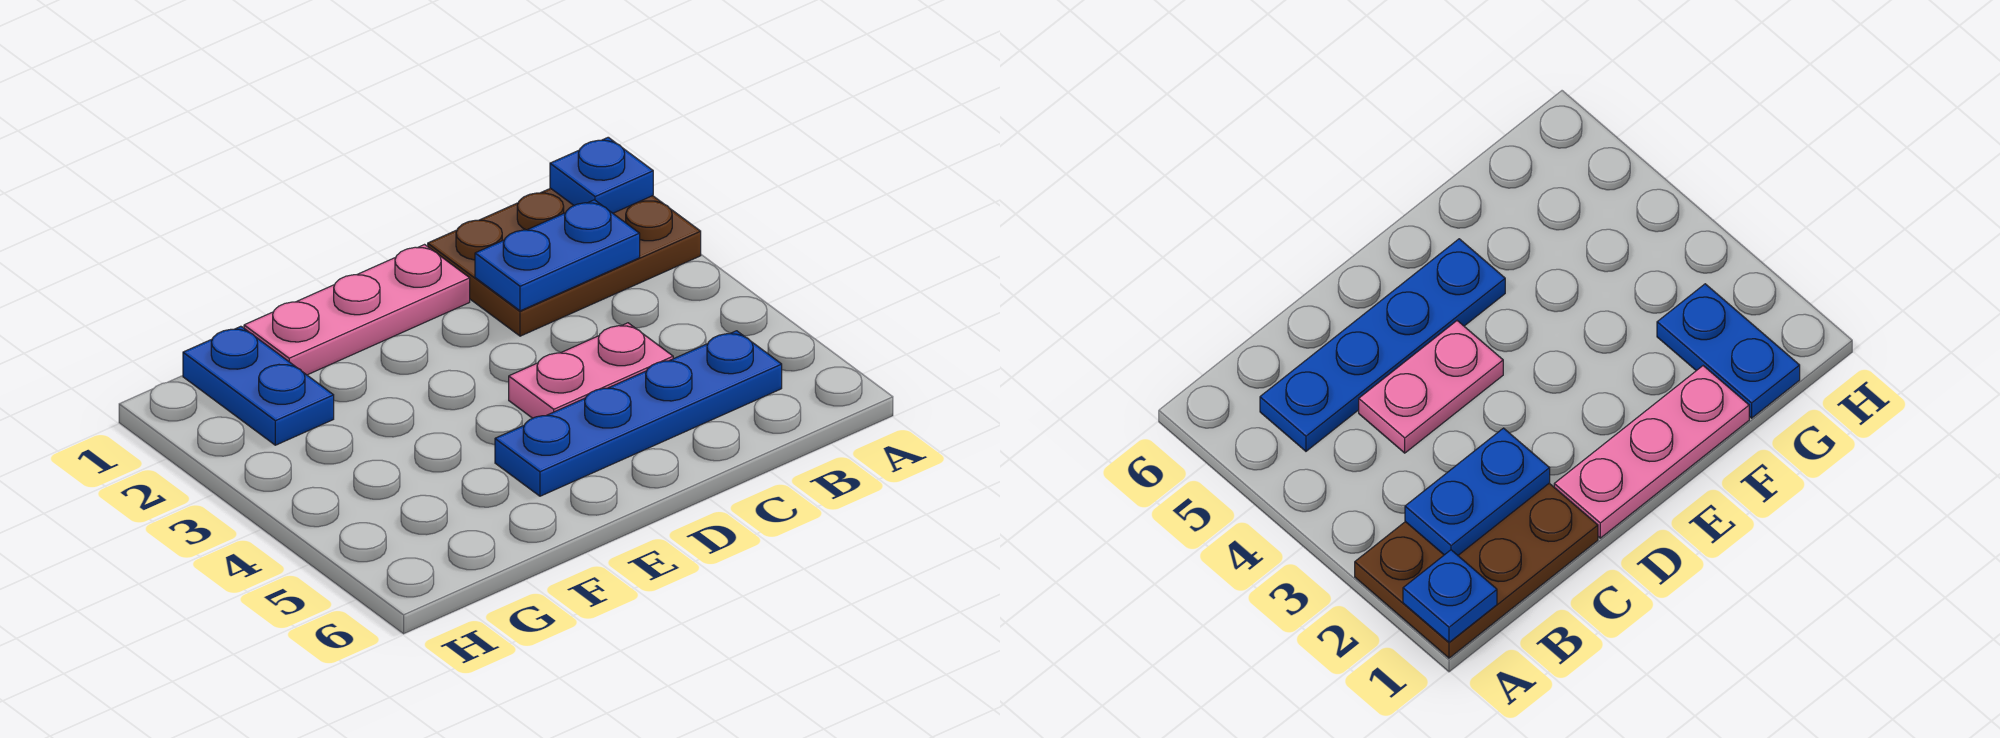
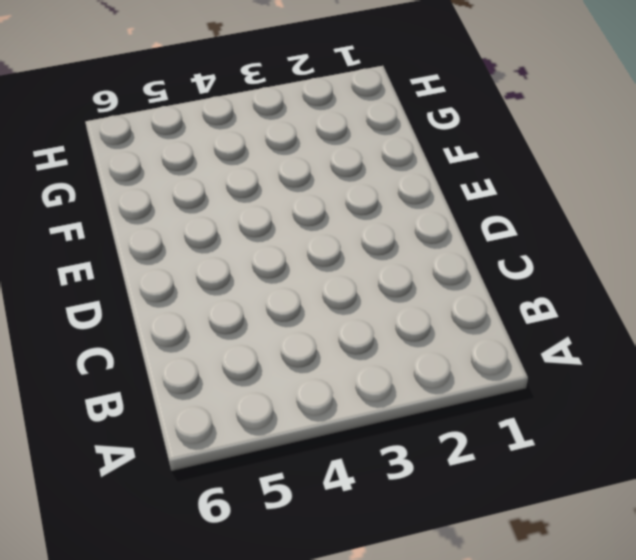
none -> brown plate A1:C2 level 1
none -> blue plate B5:E5 level 1

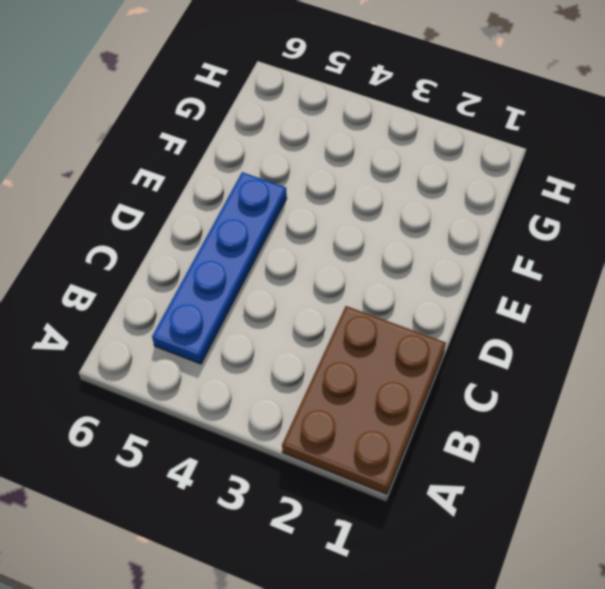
none -> pink plate C4:D4 level 1
none -> pink plate D1:F1 level 1

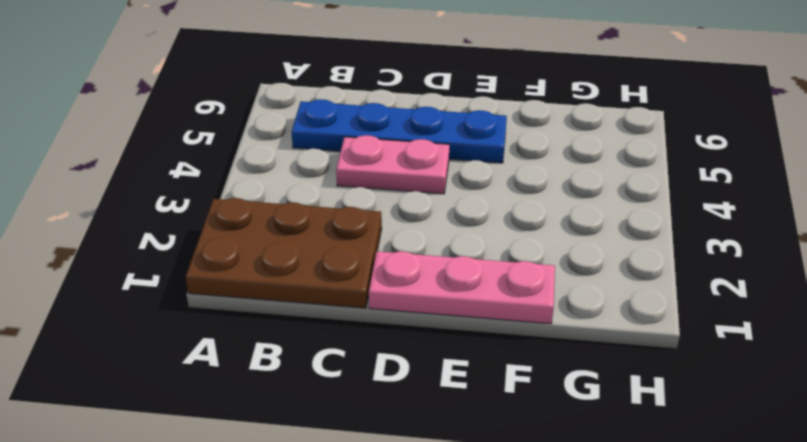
none -> blue plate G1:G2 level 1
none -> blue plate A1 level 2

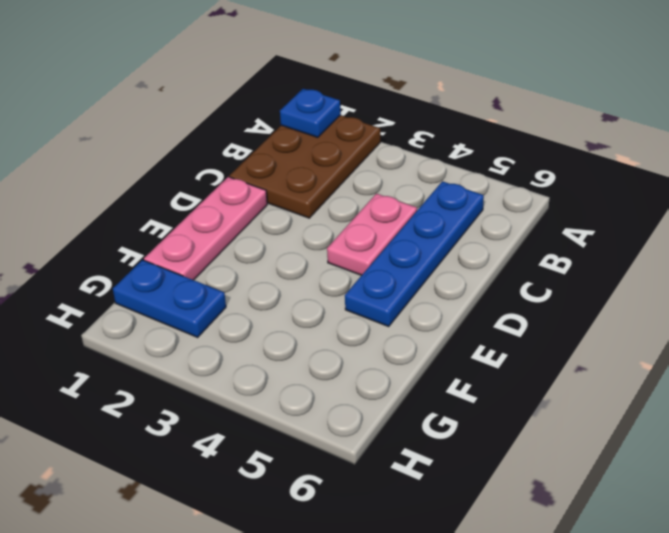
none -> blue plate B2:C2 level 2

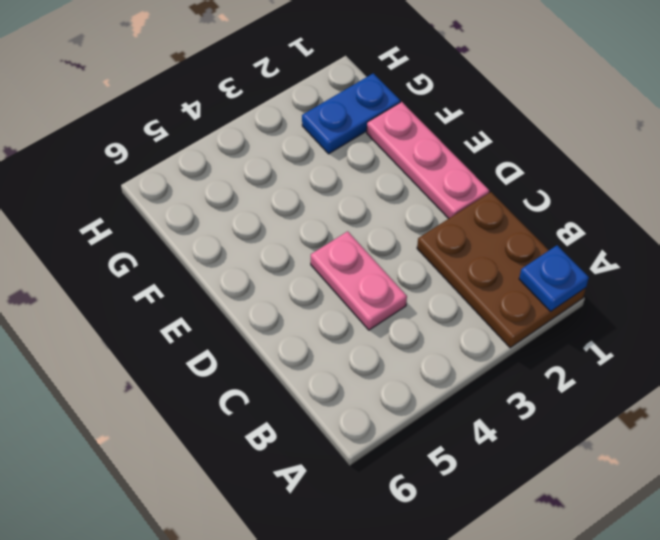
none -> blue plate B5:E5 level 1
none -> blue plate B2:C2 level 2

